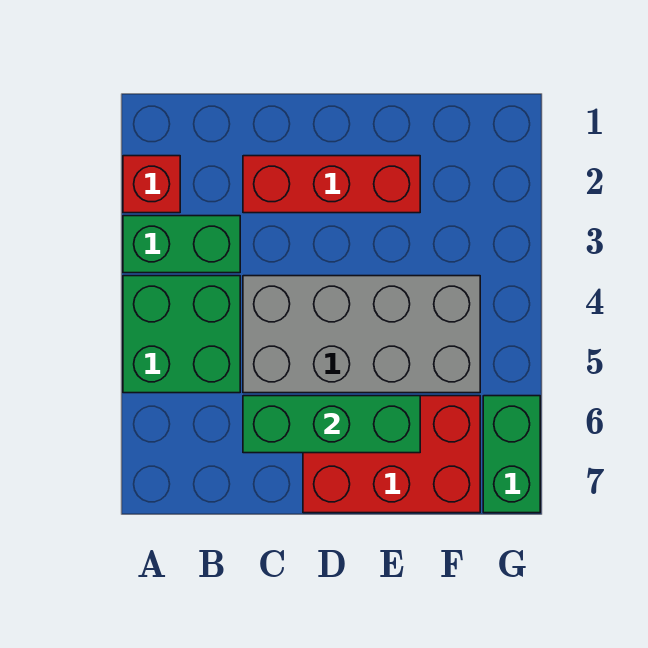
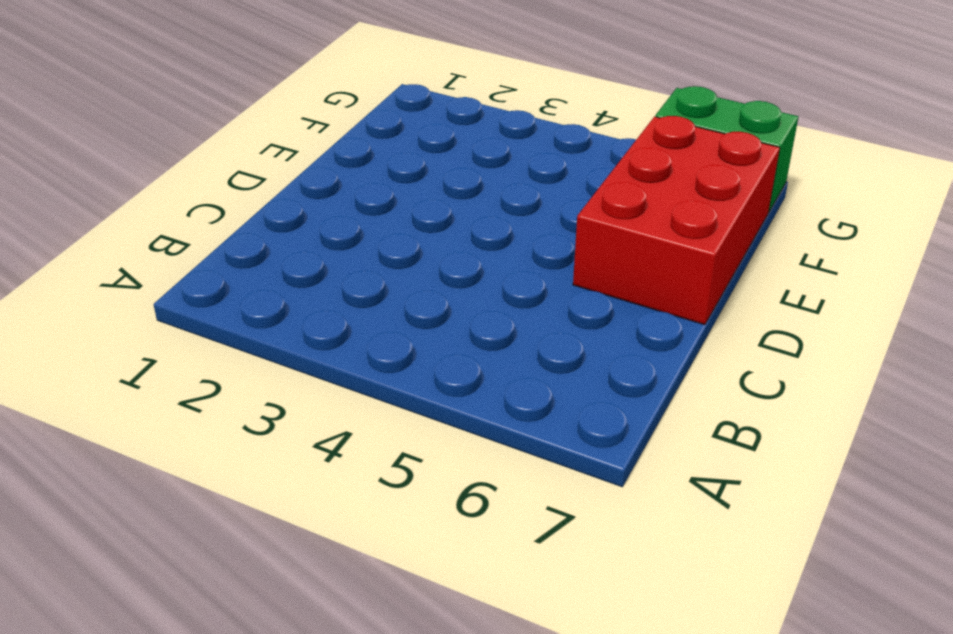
none -> red brick A2 level 1
none -> green brick A3:B3 level 1

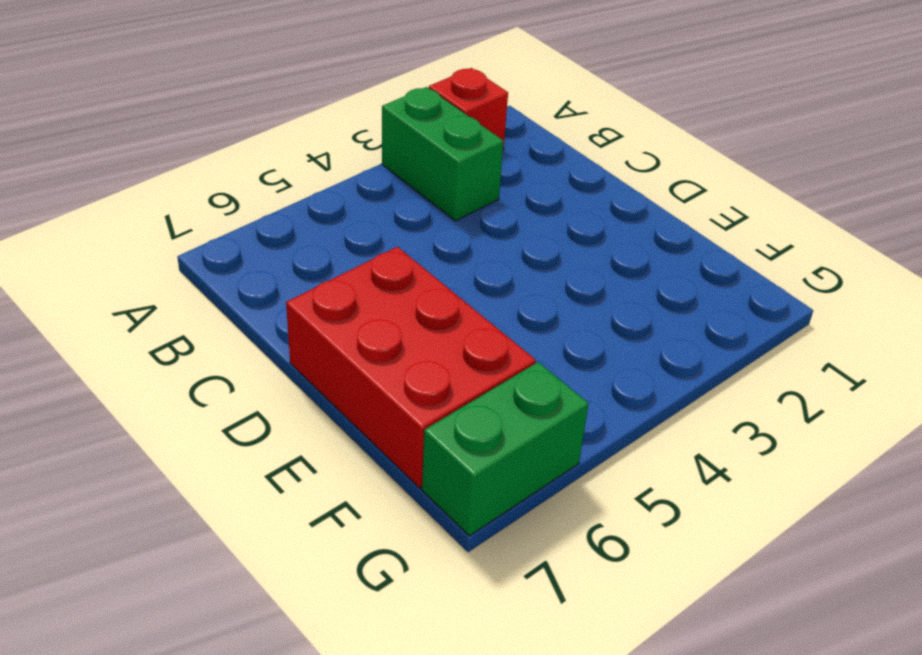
none -> green brick A4:B5 level 1
none -> red brick C2:E2 level 1

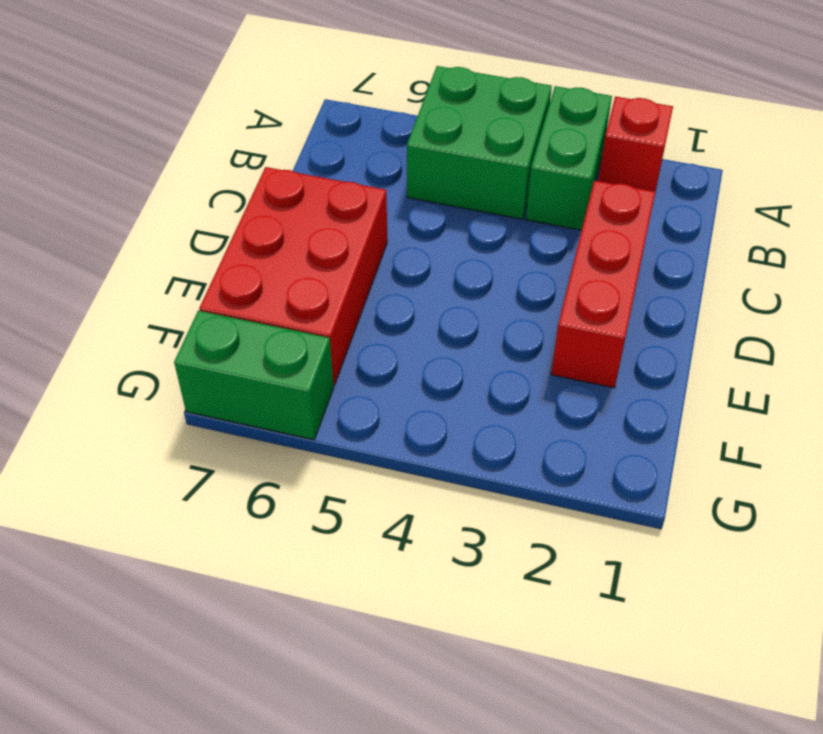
none -> grey brick C4:F5 level 1
none -> green brick C6:E6 level 2

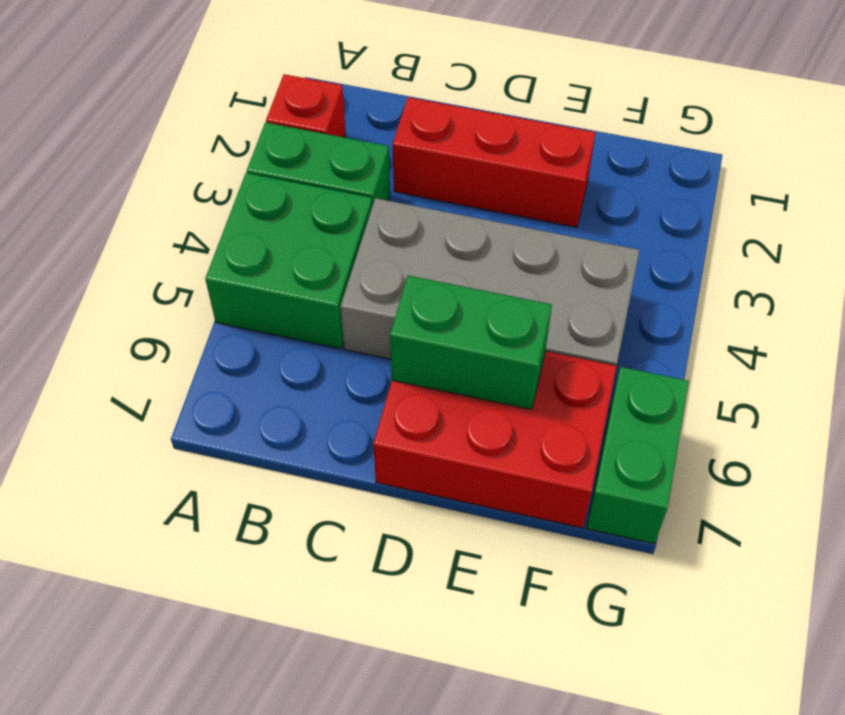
green brick D6:E6 level 2 -> green brick C6:E6 level 2

